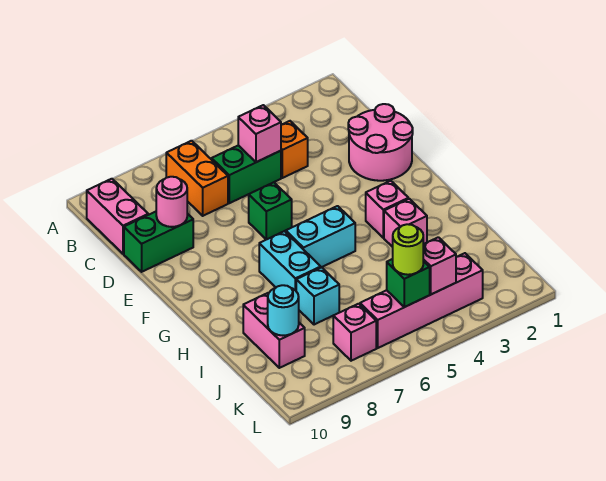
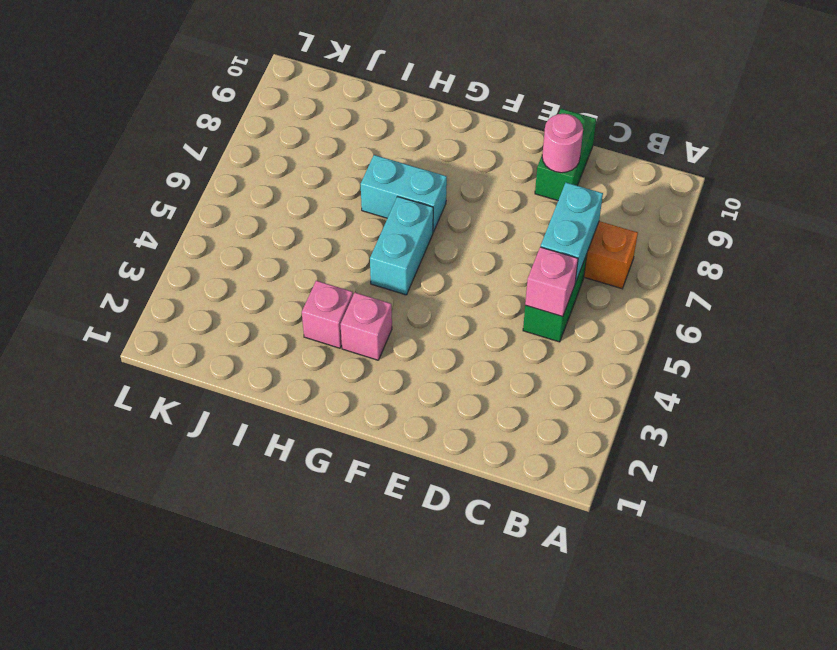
cyan brick C6:C7 level 2 -> none
none -> pink brick B10:C10 level 1
none -> orange brick C4 level 1
none -> pink round brick D1:E2 level 1

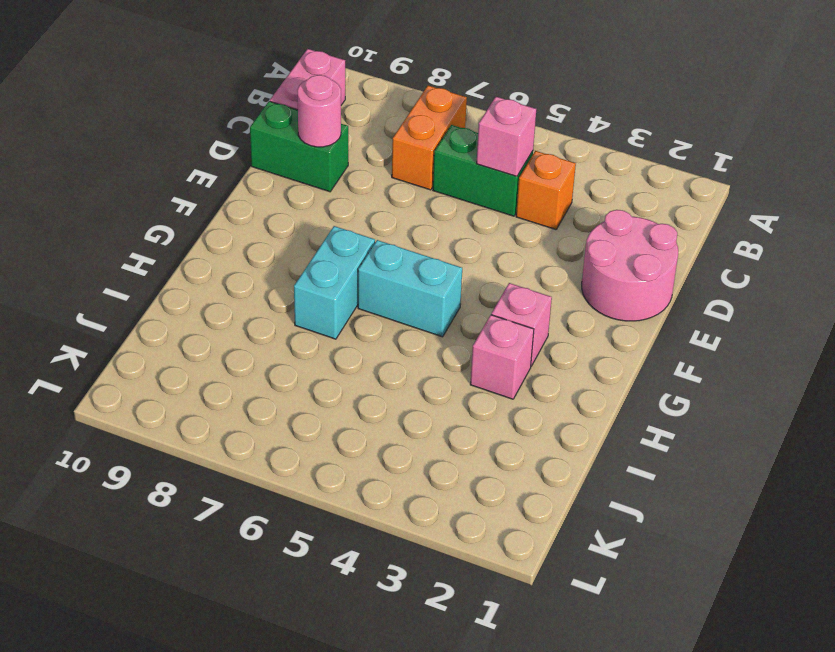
none -> green brick E6 level 1
none -> cyan brick I7 level 1
none -> pink brick I9:J9 level 1

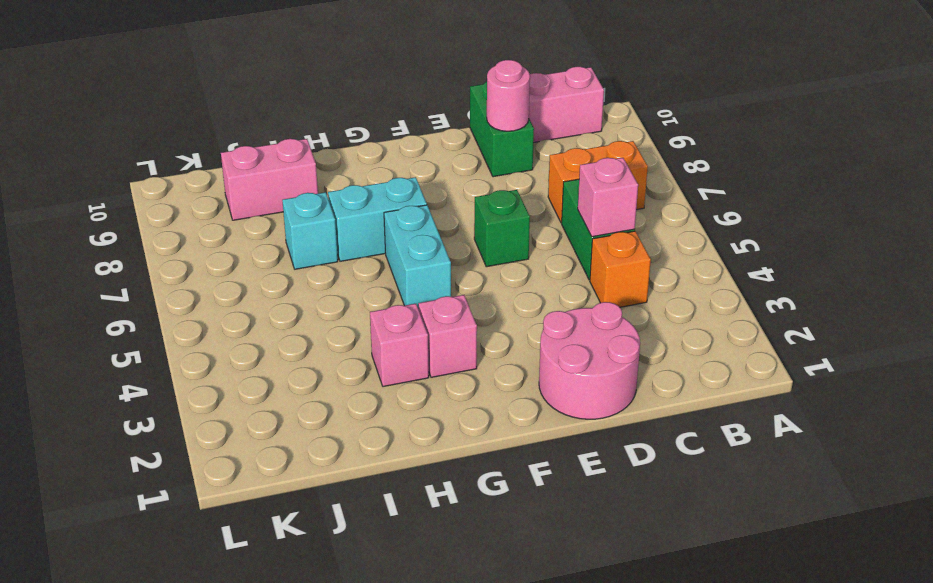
none -> pink brick K3:K6 level 1
none -> pink brick K7 level 1
none -> cyan round brick J9 level 2

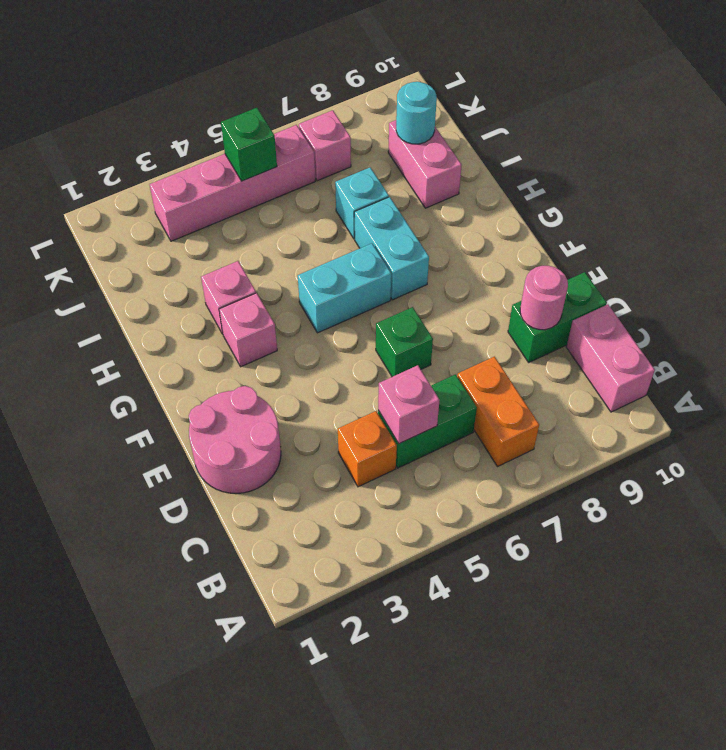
none -> pink brick K4 level 2
none -> lime round brick K5 level 3

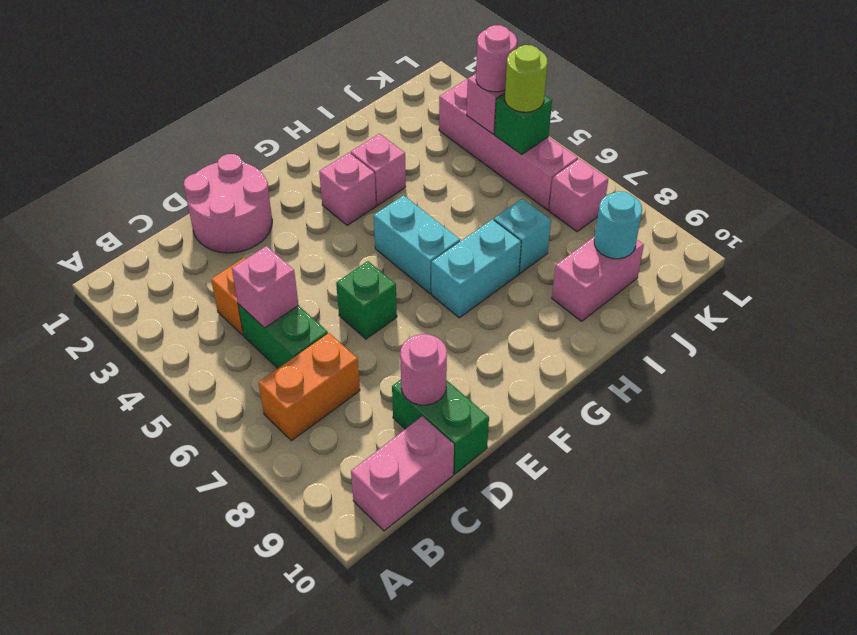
pink round brick K4 level 3 -> none

